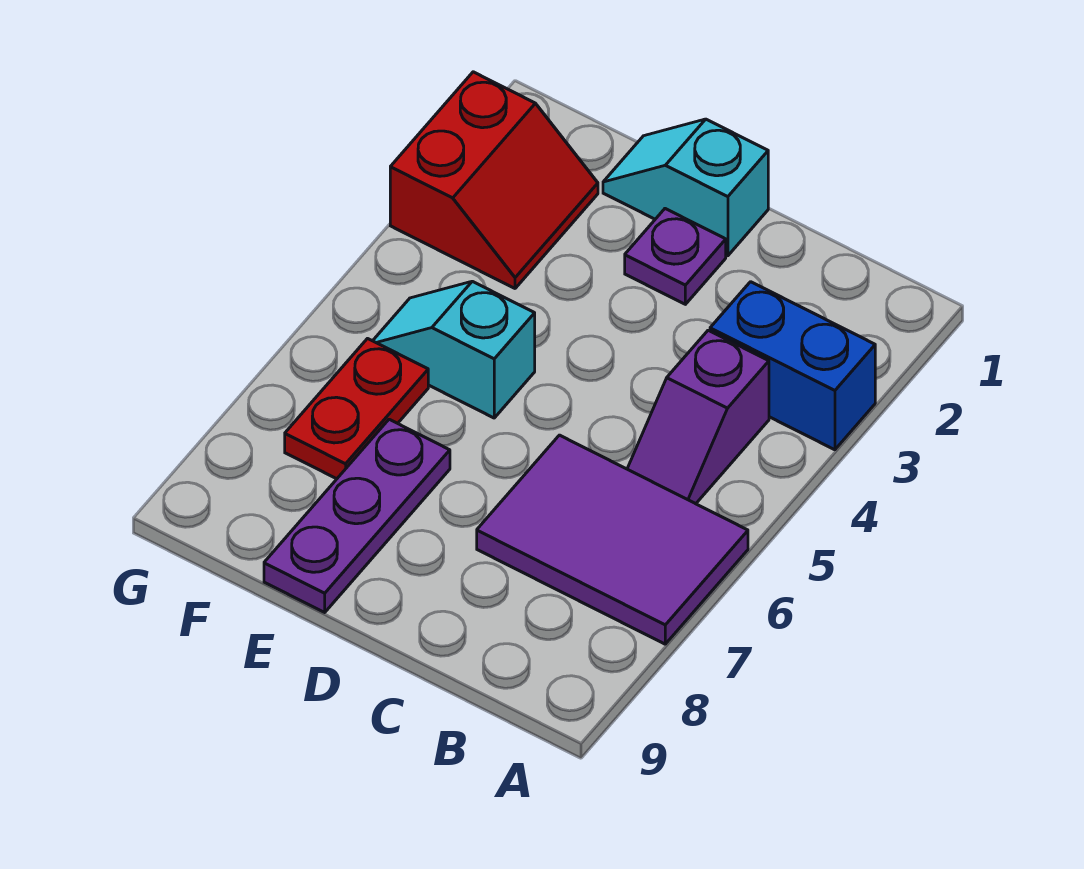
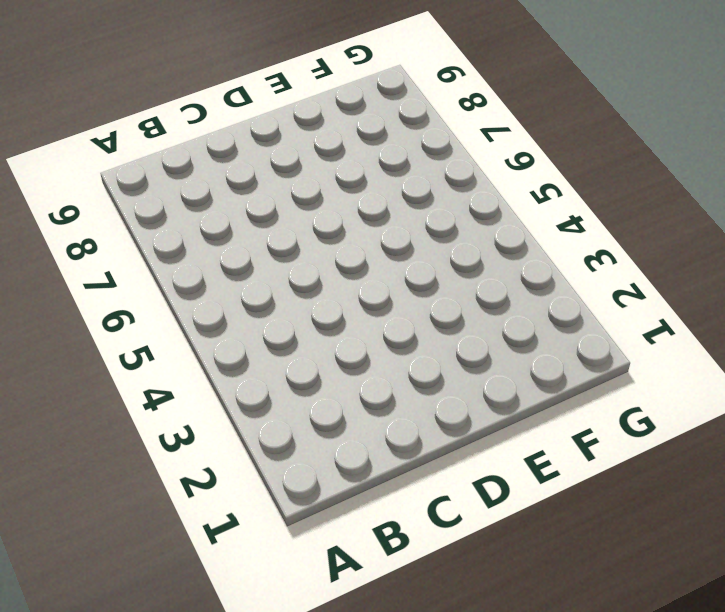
none -> blue brick A3:B3 level 1
none -> purple tile A6:C7 level 1

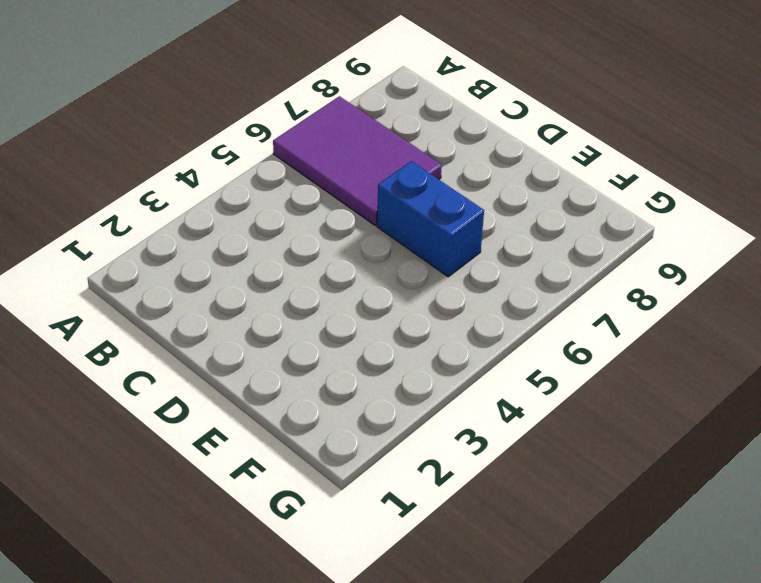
blue brick D6:E6 level 1 -> blue brick A3:B3 level 1
none -> purple slope B4:B5 level 1 top 4
none -> cyan slope D1:E1 level 1 top D

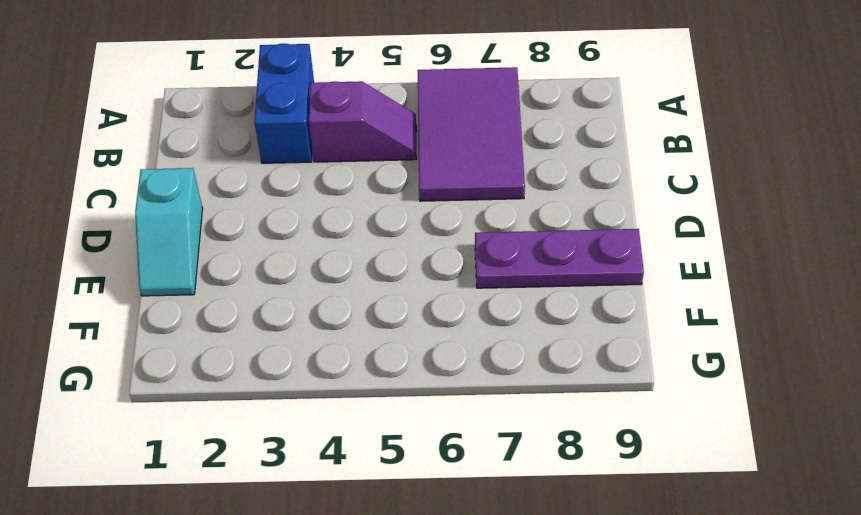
none -> purple plate D2 level 1
none -> cyan slope E5:F5 level 1 top E

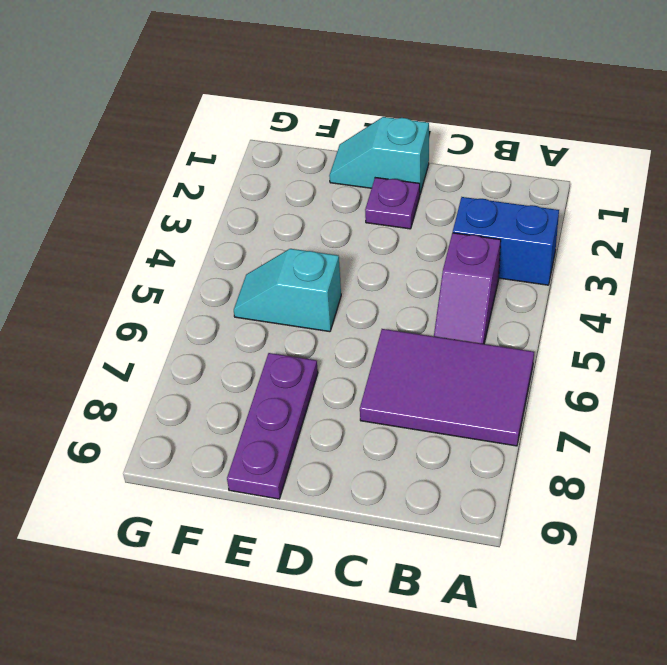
none -> red slope F2:G3 level 1 top G
none -> red plate F6:F7 level 1

